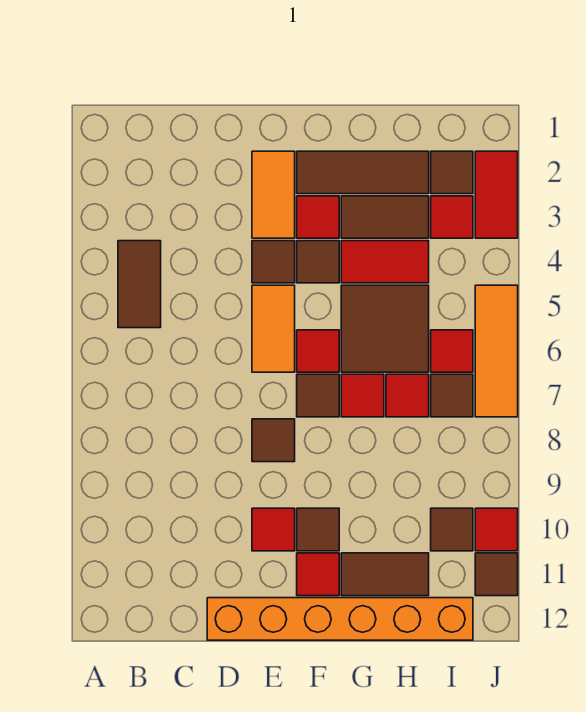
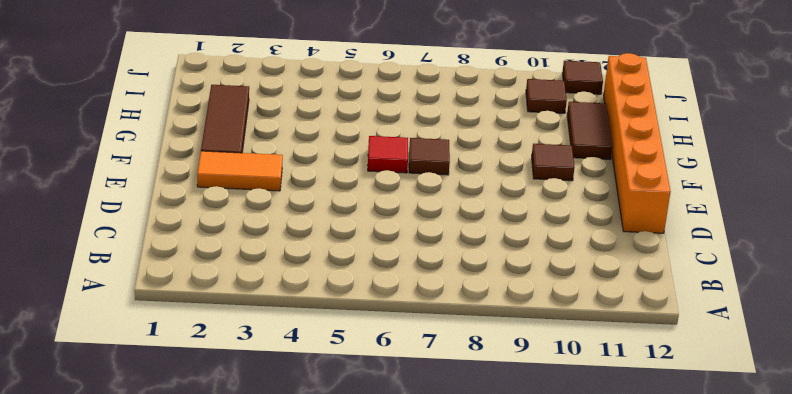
none -> brown tile B4:B5 level 1
none -> brown tile E4 level 1
none -> orange tile E5:E6 level 1

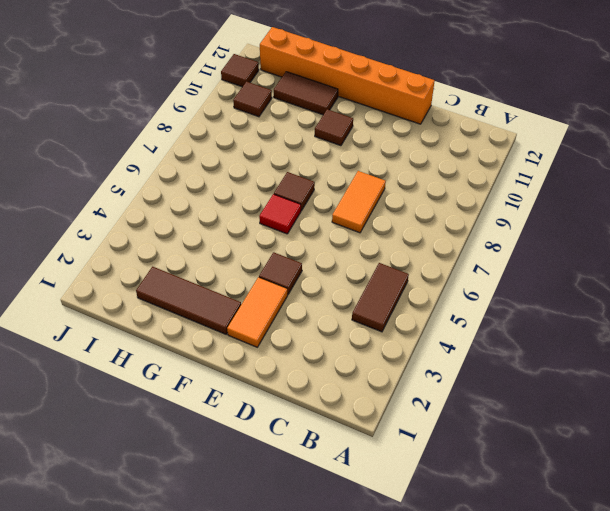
orange tile D7:D8 level 1 -> orange tile E5:E6 level 1
none -> brown tile E8 level 1
none -> red tile E10 level 1
none -> red tile F3 level 1

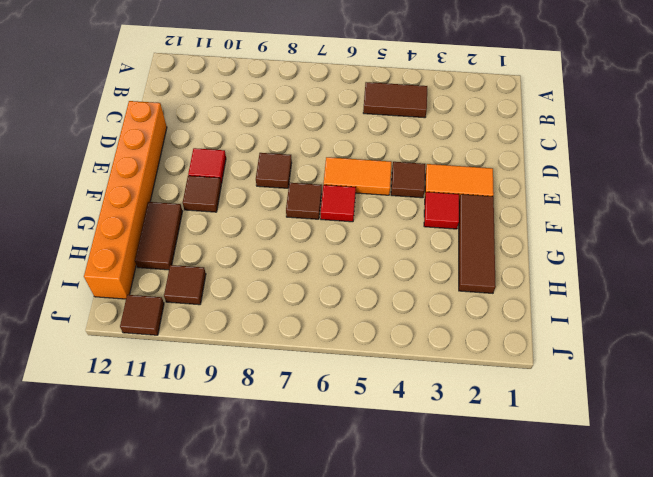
none -> brown tile F4 level 1
none -> red tile F11 level 1
none -> brown tile G3:H3 level 1

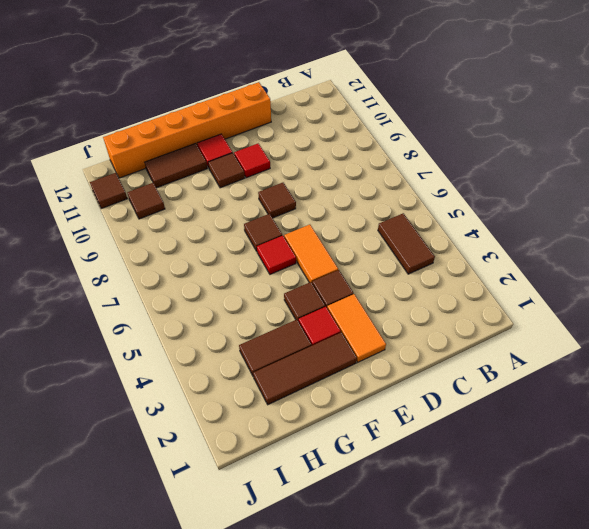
none -> red tile G4:H4 level 1
none -> brown tile G5:H6 level 1
none -> red tile G7 level 1

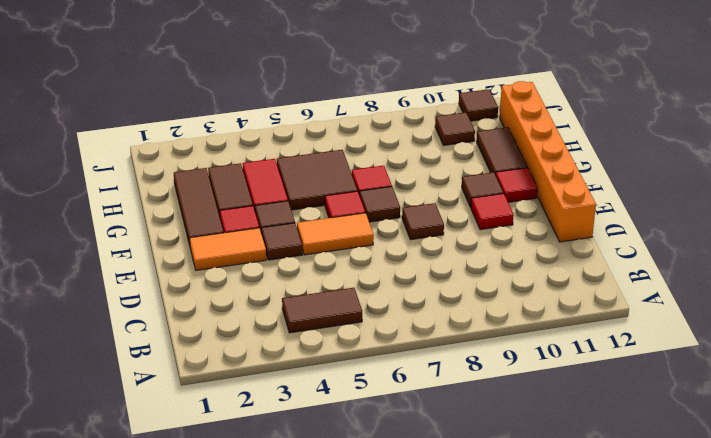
none -> red tile H7 level 1
none -> brown tile I2 level 1
none -> red tile I3 level 1

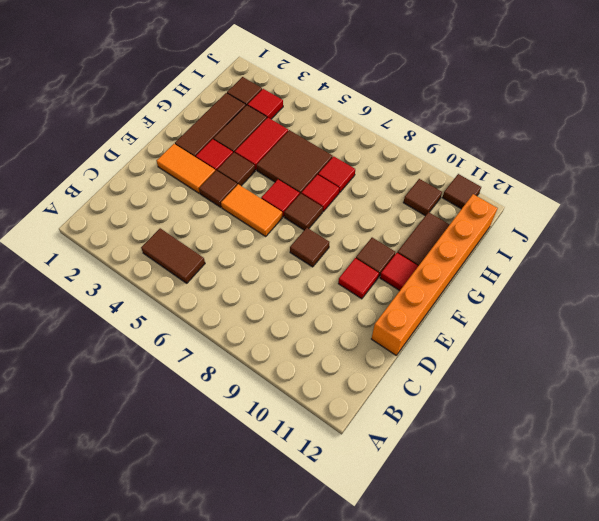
none -> red tile I6 level 1
none -> brown tile I7 level 1
none -> red tile J2:J3 level 1

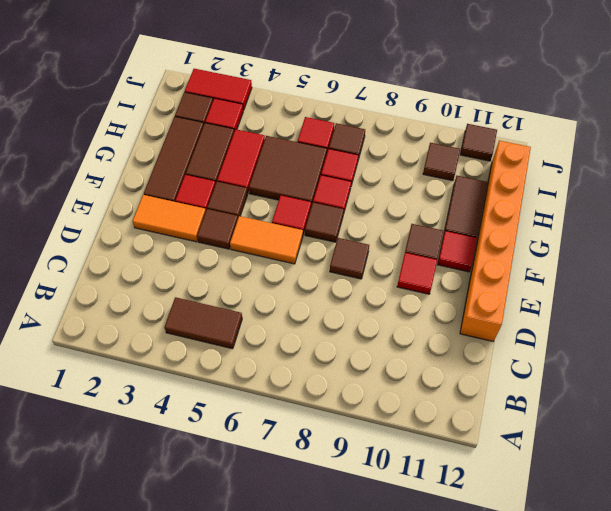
none -> orange tile J5:J7 level 1
none -> red tile J10 level 1

